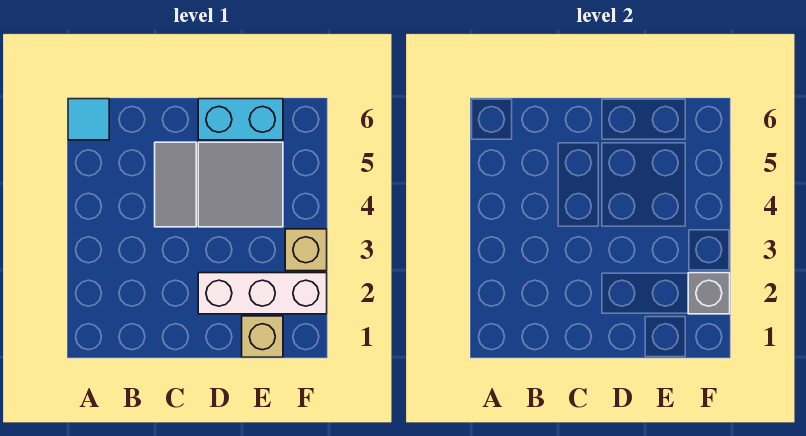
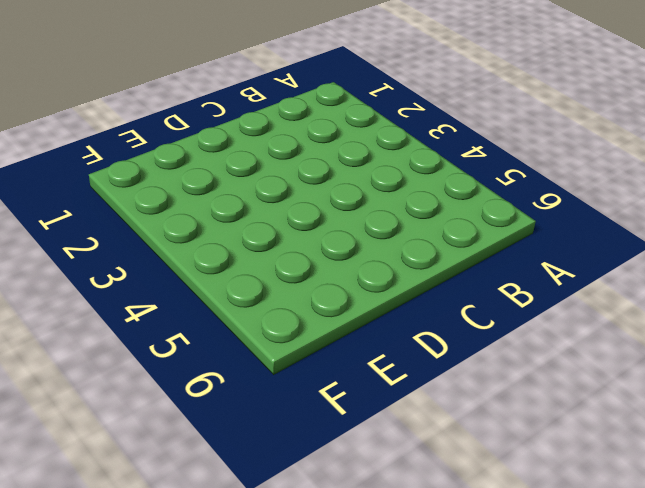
none -> cyan tile A6 level 1
none -> grey tile C4:C5 level 1

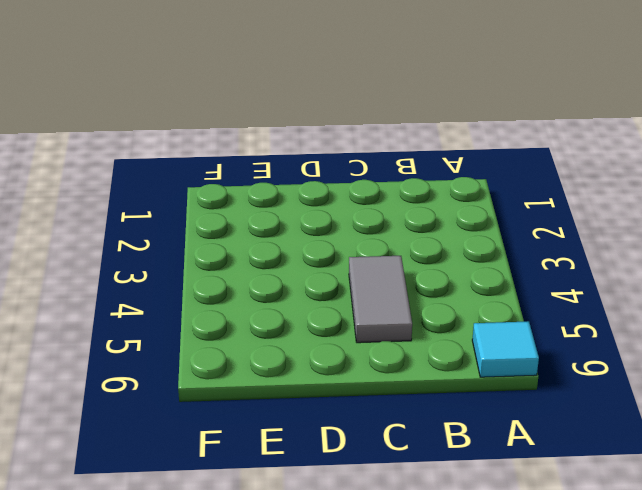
none -> white brick D2:F2 level 1
none -> grey tile D4:E5 level 1

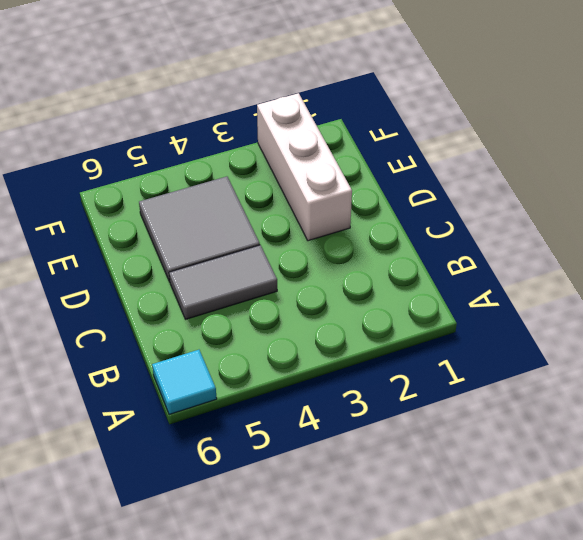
none -> cyan brick D6:E6 level 1
none -> tan brick E1 level 1

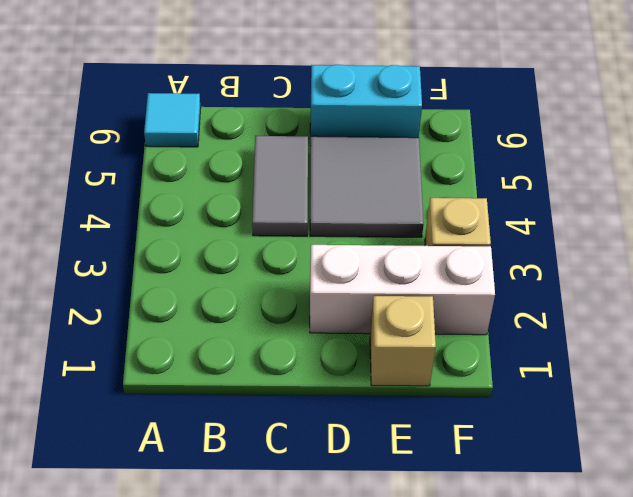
none -> grey brick F2 level 2

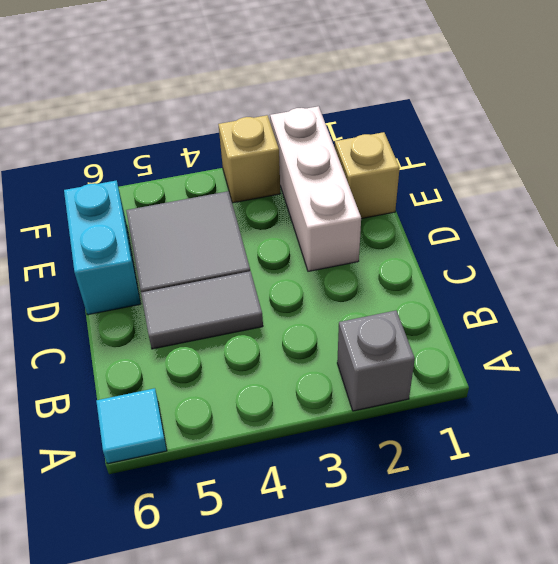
grey brick A2 level 1 -> grey brick F2 level 2

